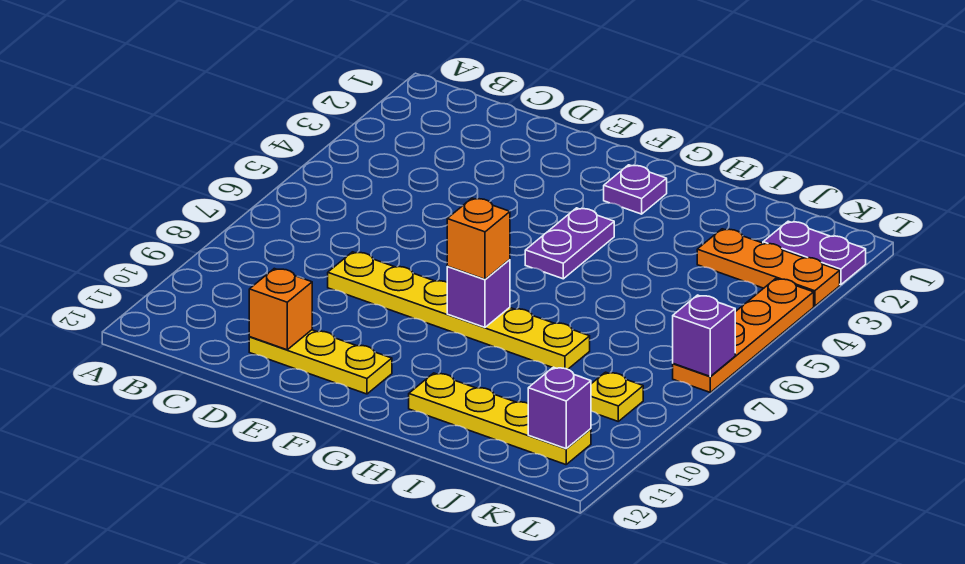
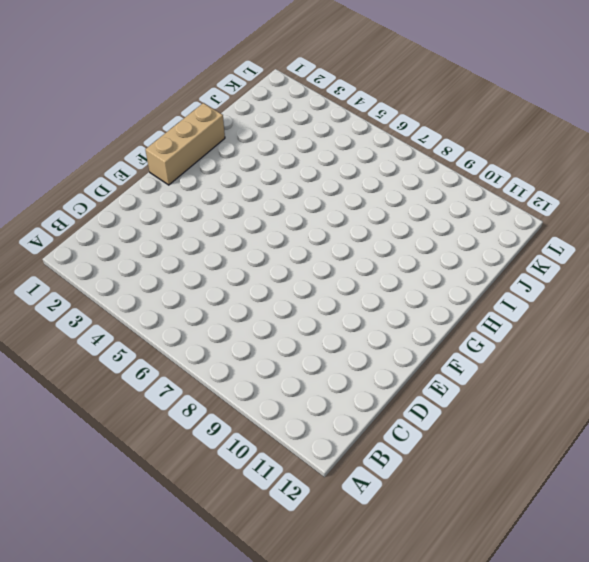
tan brick F1:H1 level 1 -> none
none -> yellow plate D8:I8 level 1
none -> yellow plate D11:F11 level 1
none -> purple plate G2 level 1

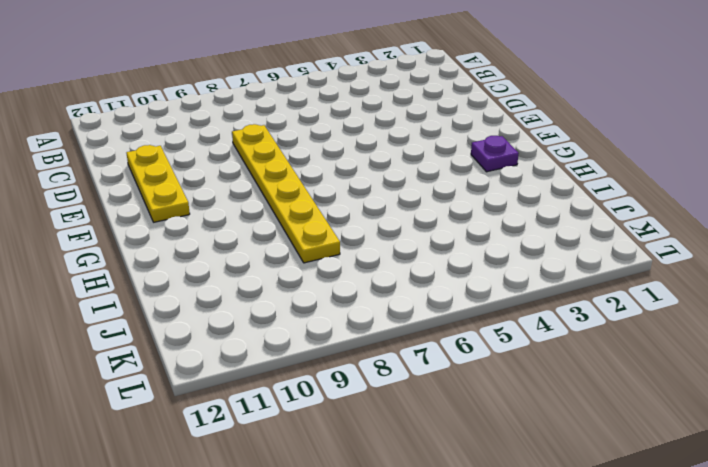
none -> purple plate G4:G5 level 1
none -> yellow plate H11:K11 level 1
none -> orange plate J3:L3 level 1

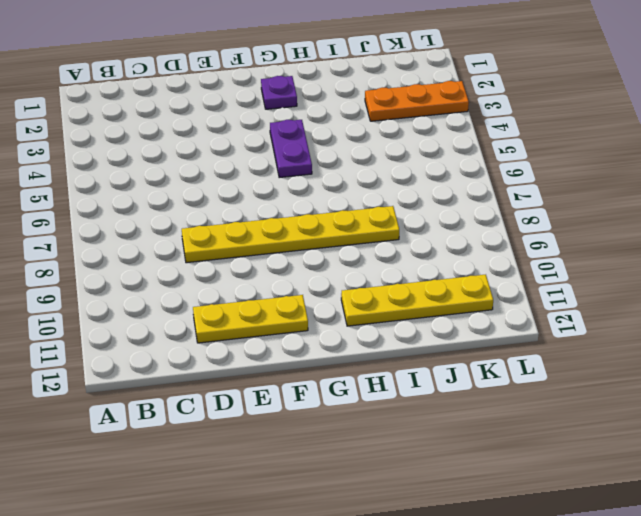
none -> purple plate K2:L2 level 1
none -> yellow plate K9 level 1
none -> orange plate L4:L7 level 1

